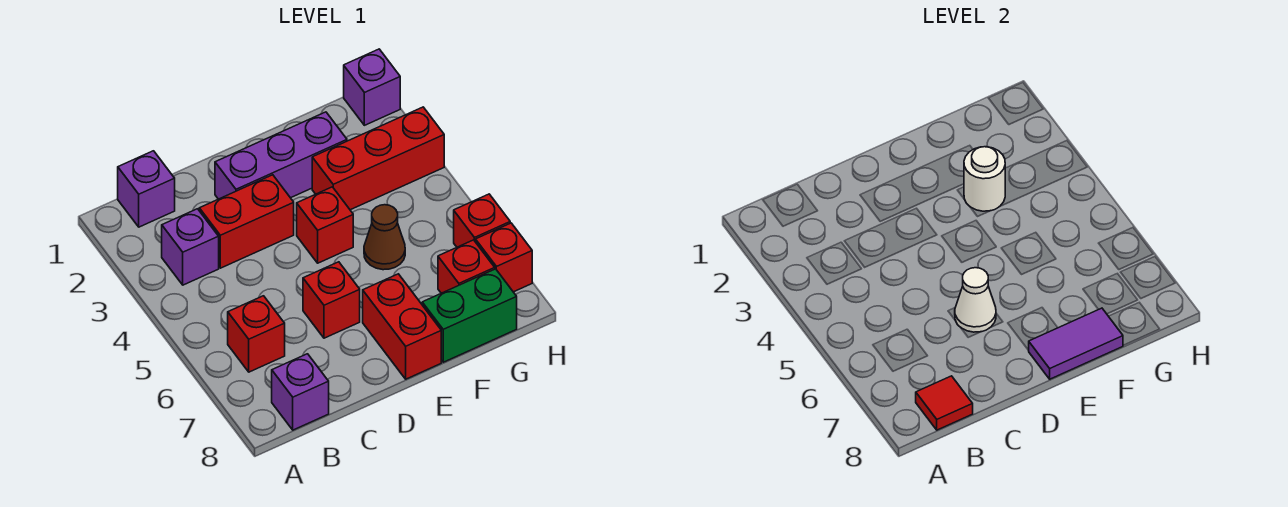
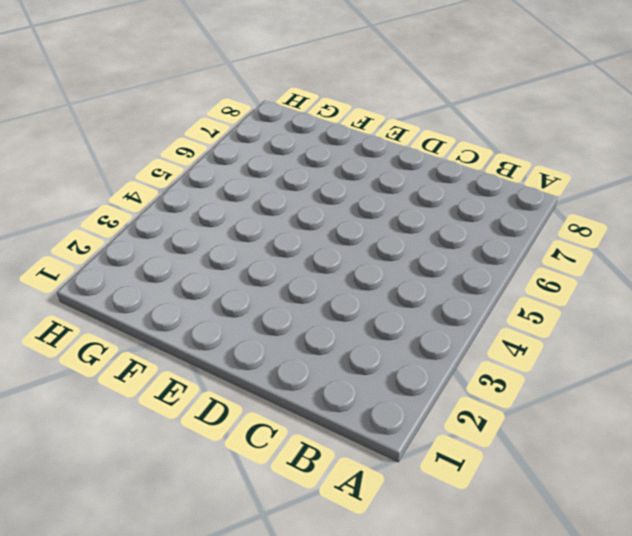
none -> purple brick B1 level 1
none -> purple brick B3 level 1
none -> red brick B6 level 1

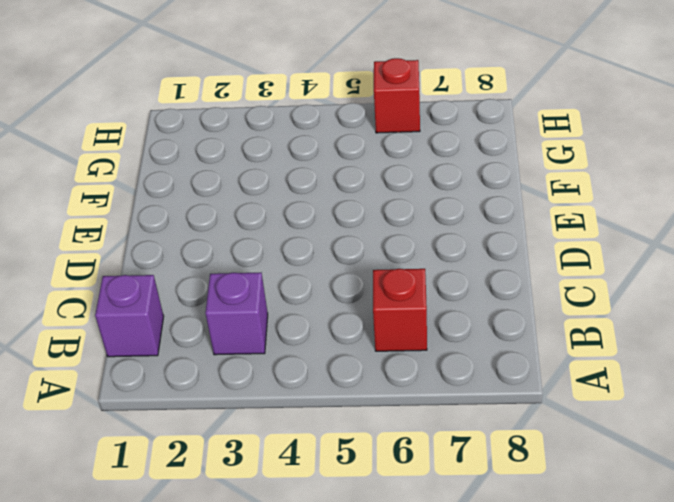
none -> purple brick B8 level 1
none -> red brick C3:D3 level 1
none -> purple brick D2:F2 level 1

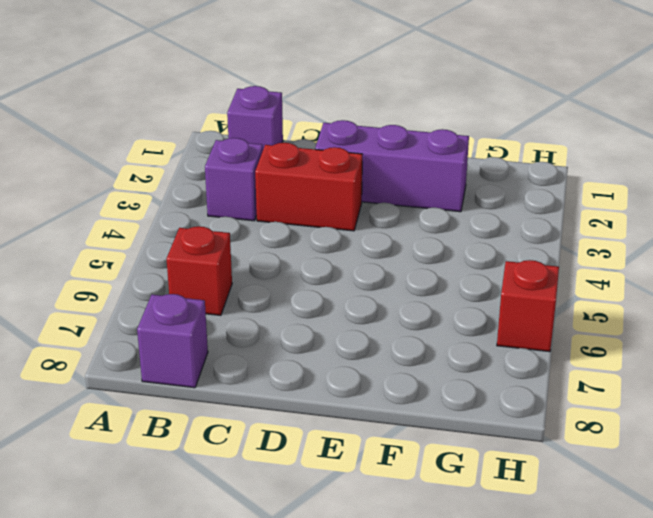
none -> red brick D6 level 1
none -> red brick E4 level 1
none -> red brick E7:E8 level 1

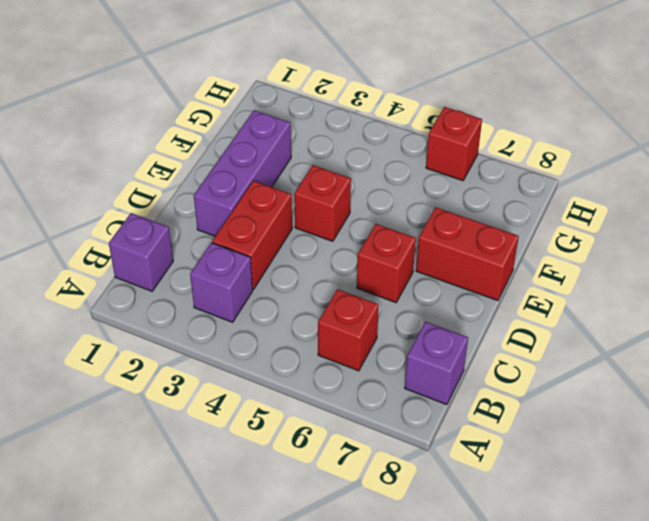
none -> red brick F3:H3 level 1
none -> brown cone F5 level 1
none -> green brick F8:G8 level 1

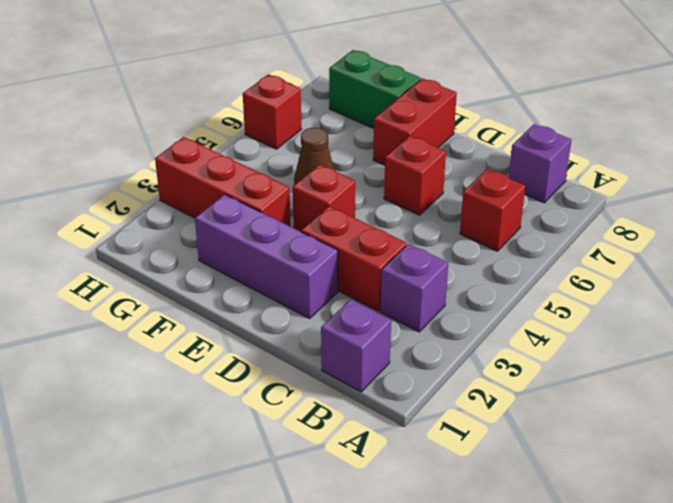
none -> red brick G7 level 1
none -> purple brick H1 level 1
none -> red brick H7 level 1

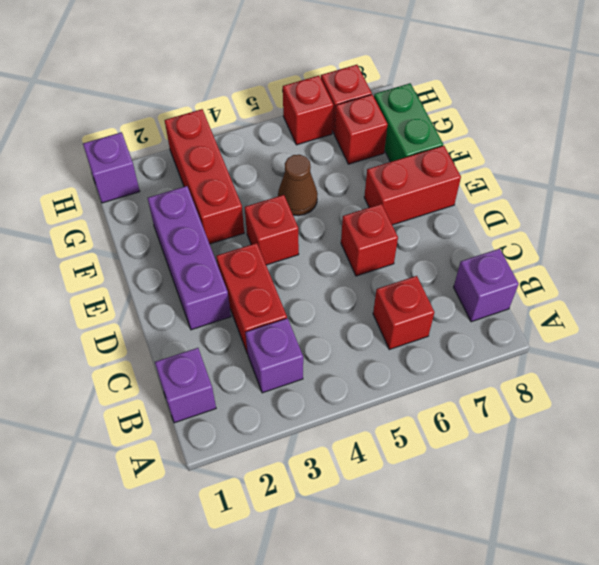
none -> red tile B8 level 2
none -> white cone D6 level 2
none -> purple tile E8:F8 level 2

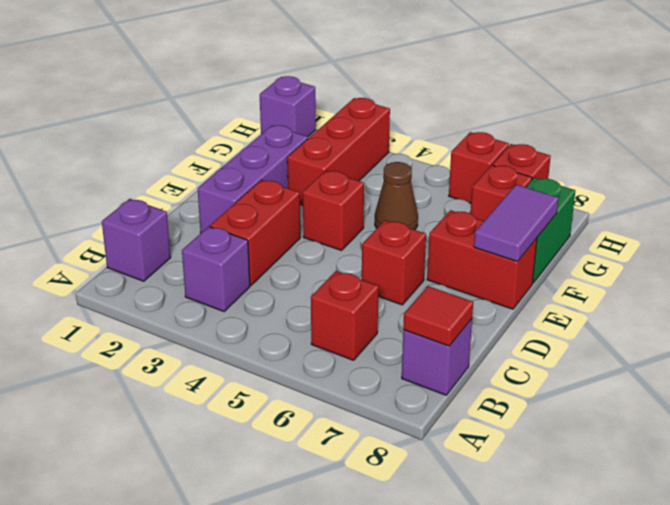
none -> white cone D6 level 2
none -> white round brick F3 level 2

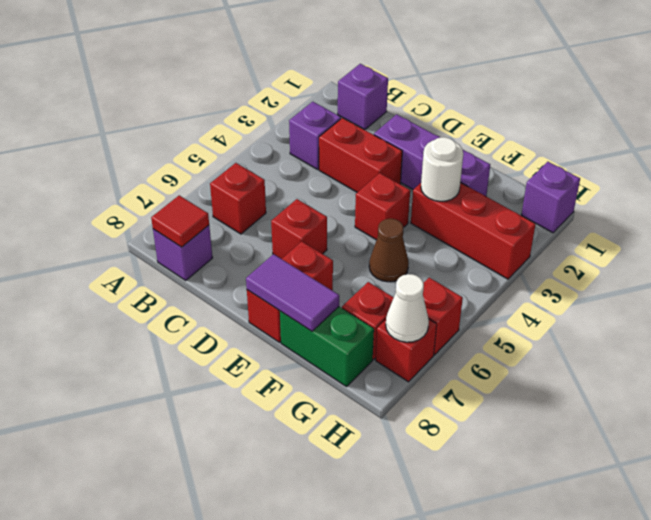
white cone H7 level 2 -> white cone D6 level 2

